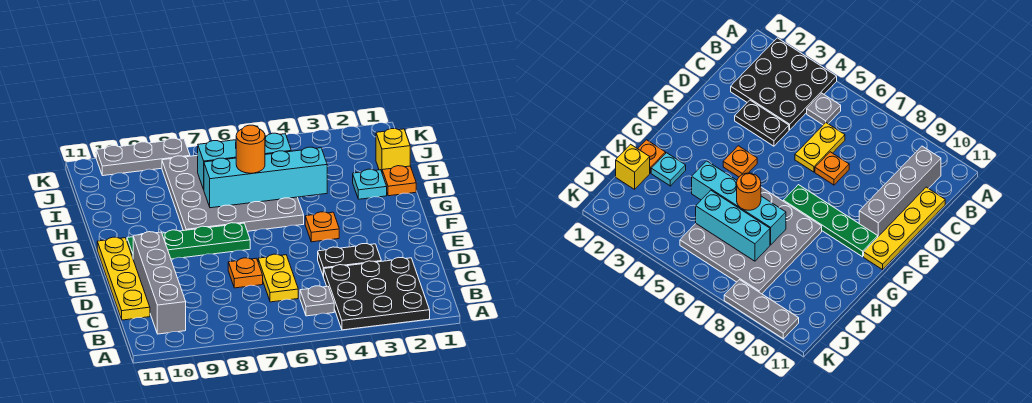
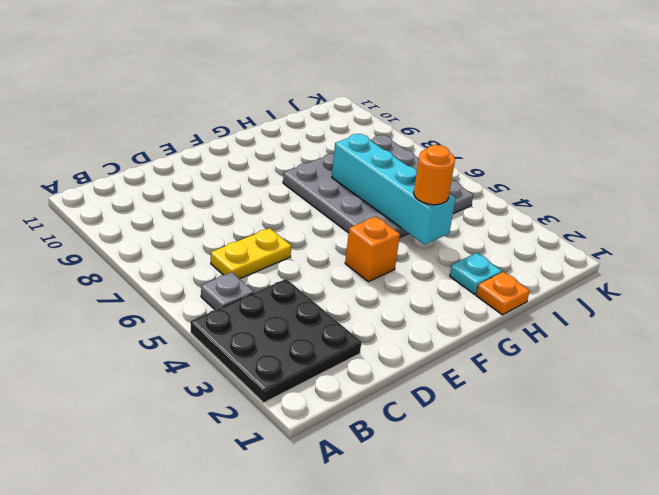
orange brick F4 level 1 -> orange plate F4 level 1
orange round brick H4 level 3 -> orange round brick H6 level 3
none -> grey brick B10:E10 level 1
none -> yellow plate C11:F11 level 1
none -> black plate D3:D4 level 1

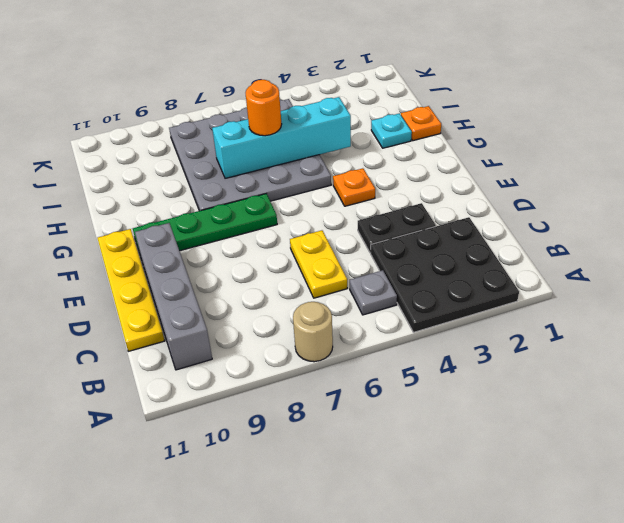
tan round brick A7 level 1 -> none
none -> orange plate D7 level 1
none -> yellow brick I1 level 1
none -> grey plate K8:K10 level 1

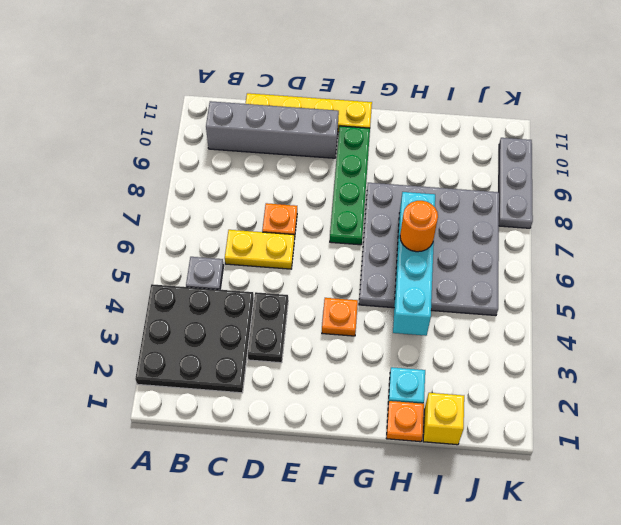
none -> cyan brick I5:I7 level 2

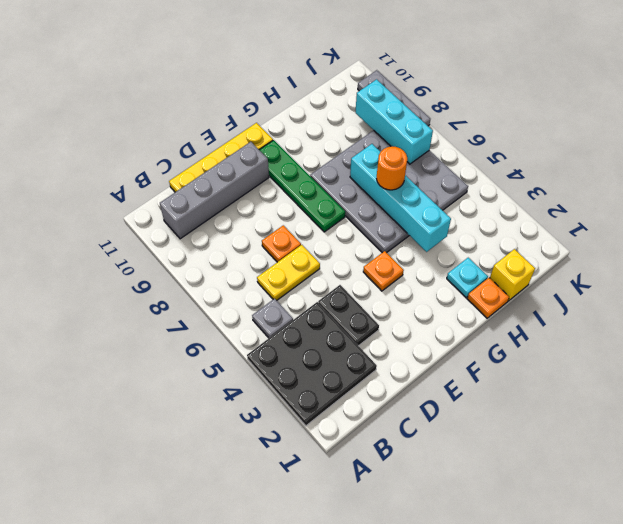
cyan brick J7:J9 level 2 -> cyan brick I5:I7 level 2

